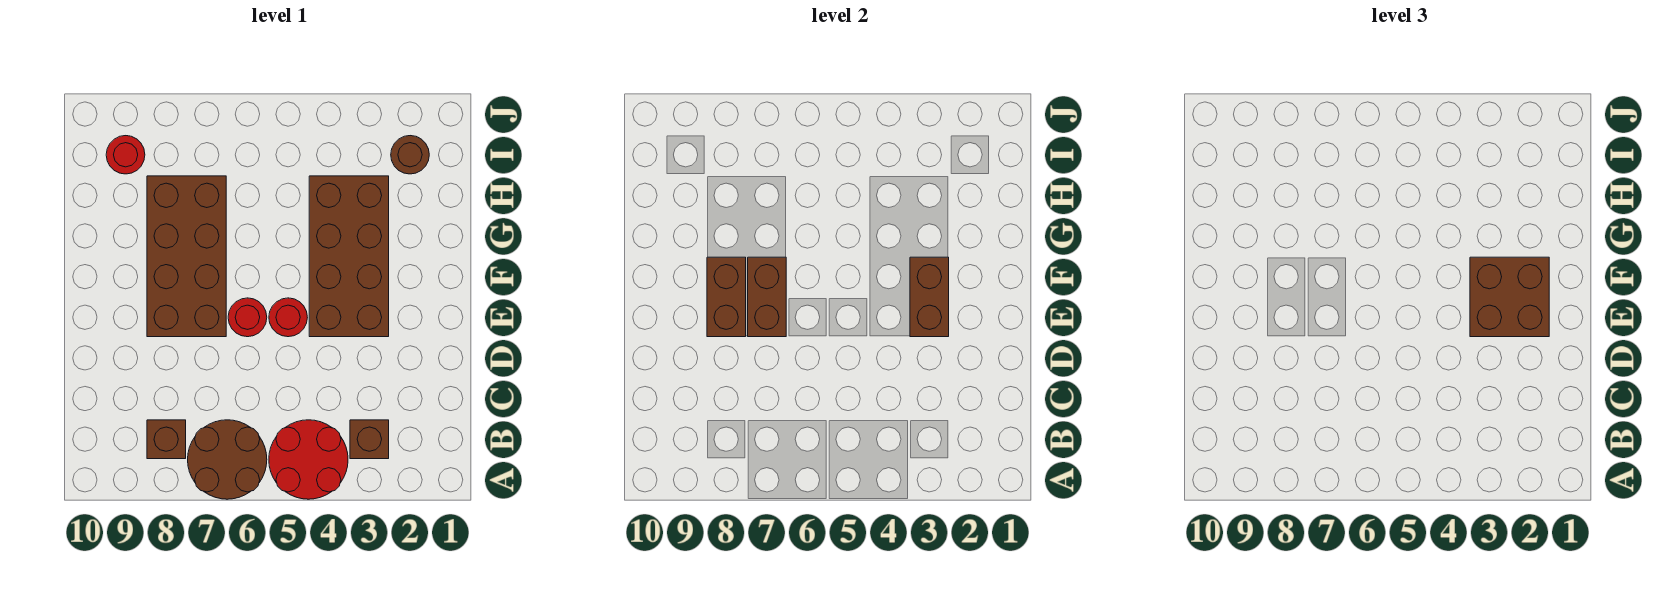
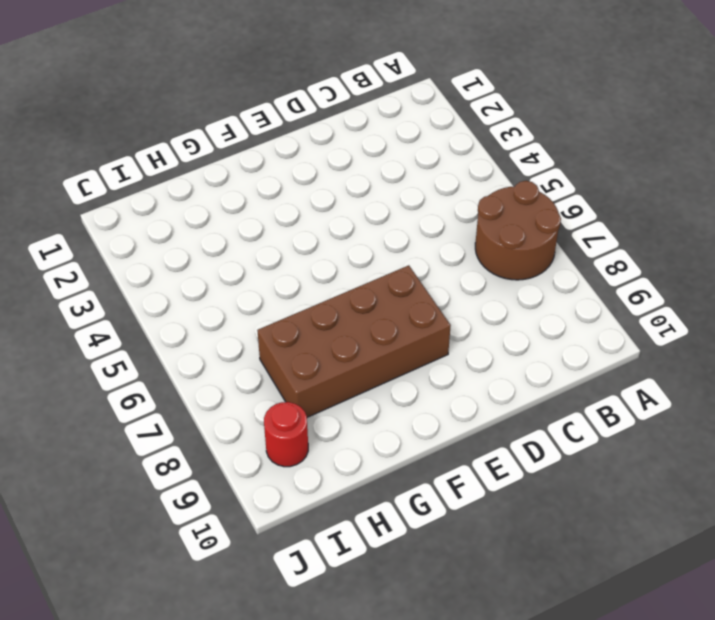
none -> red round brick A4:B5 level 1
none -> brown brick B3 level 1
none -> brown brick B8 level 1

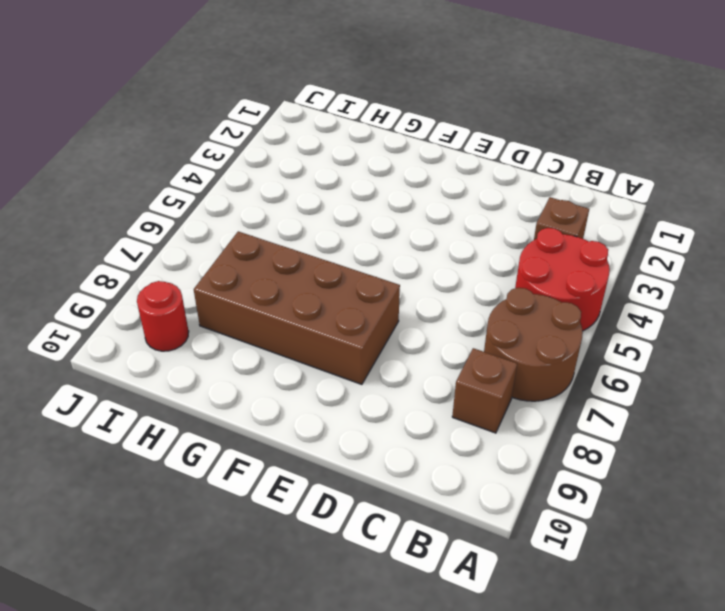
none -> brown brick E3:H4 level 1
none -> red round brick E5 level 1
none -> red round brick E6 level 1

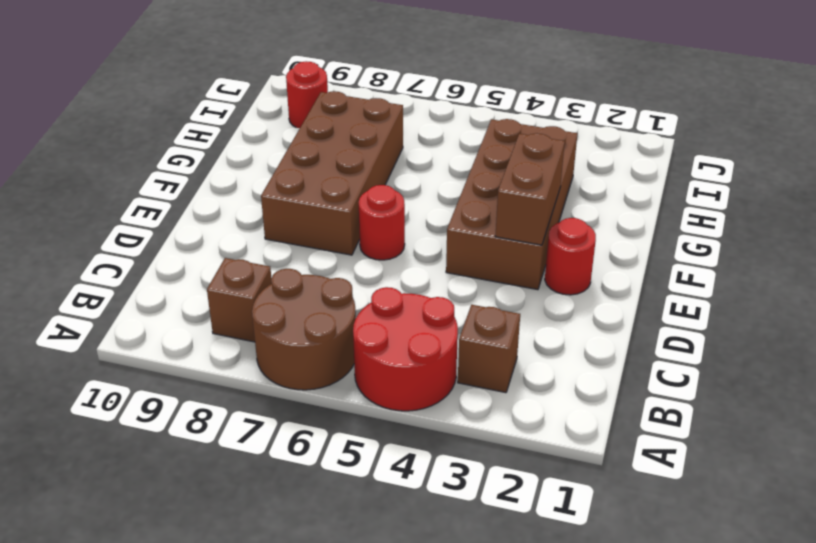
red round brick E2 level 1 -> red round brick E5 level 1
none -> brown round brick I2 level 1
none -> brown brick E7:F7 level 2
none -> brown brick E8:F8 level 2

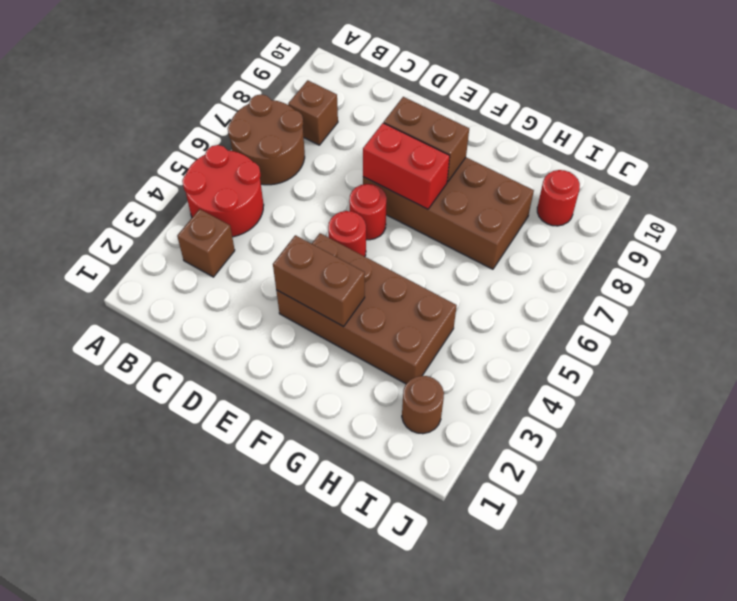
red brick E7:F7 level 2 -> brown brick E7:F7 level 2
none -> brown brick E2:F3 level 3

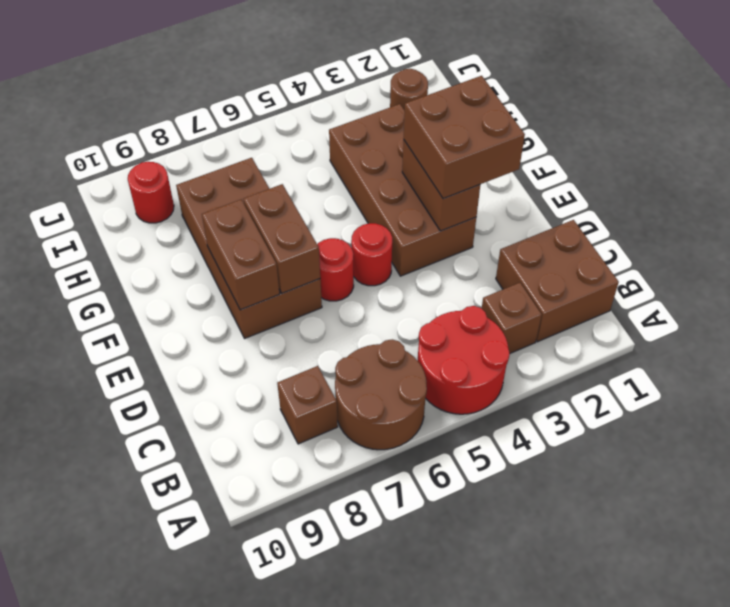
brown brick B1:C2 level 1 -> none

